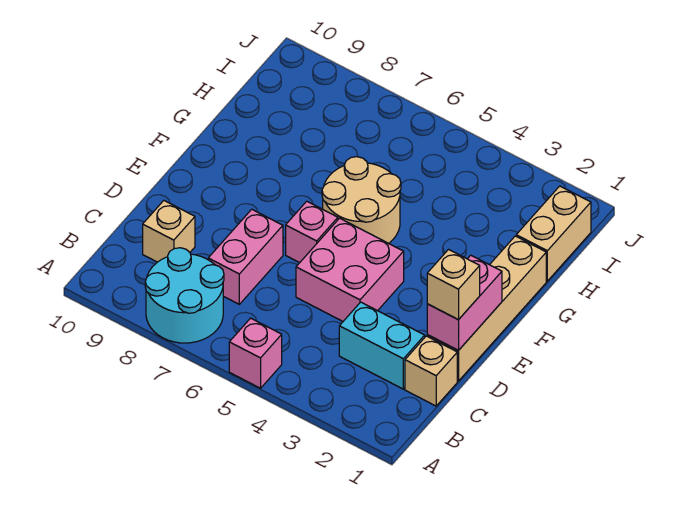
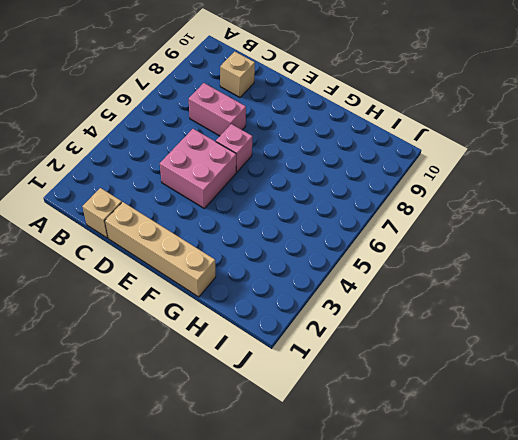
none -> pink brick A5 level 1
none -> cyan round brick A7:B8 level 1
none -> cyan brick C2:C3 level 1

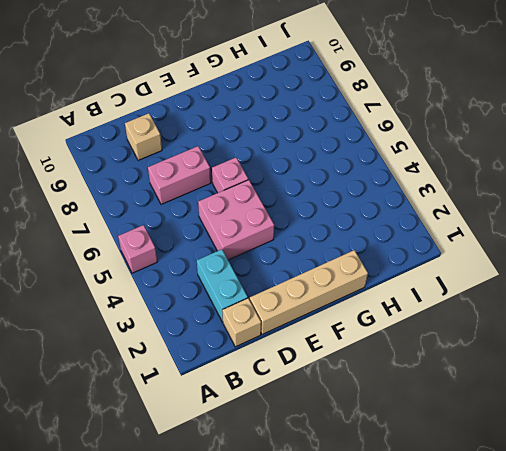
none -> cyan round brick A7:B8 level 1
none -> tan round brick F5:G6 level 1
none -> tan brick H1:I1 level 1

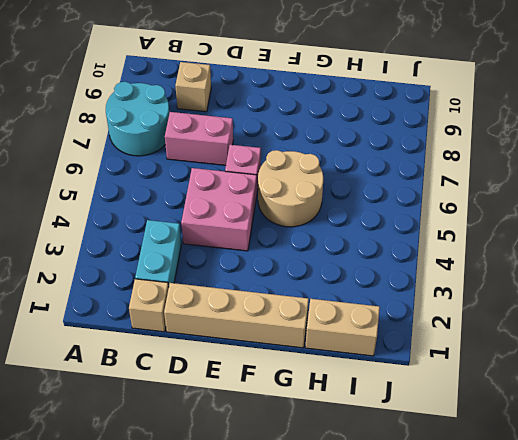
none -> pink brick A5 level 1
none -> pink brick D1:E1 level 2
none -> tan brick D1 level 3

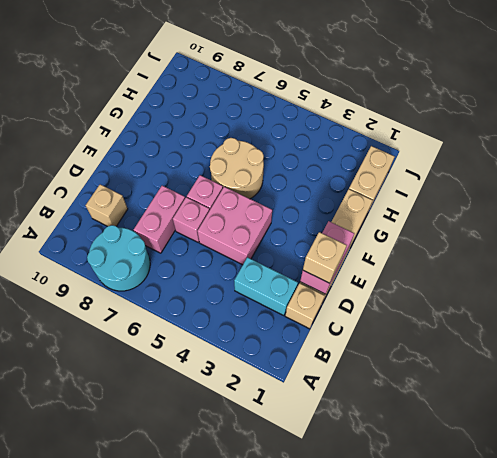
pink brick D6 level 1 -> pink brick A5 level 1

